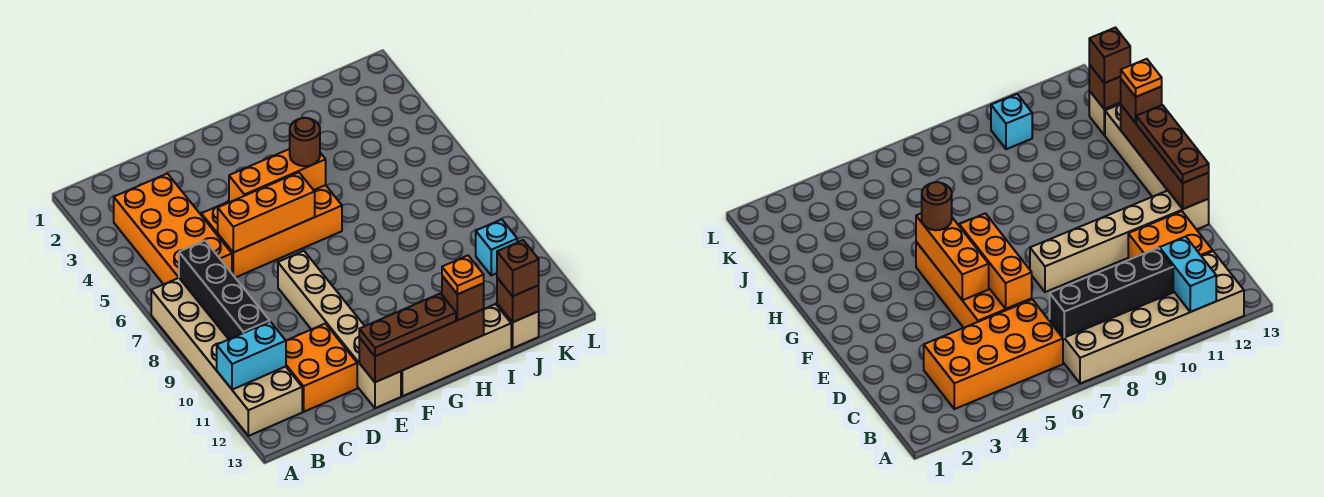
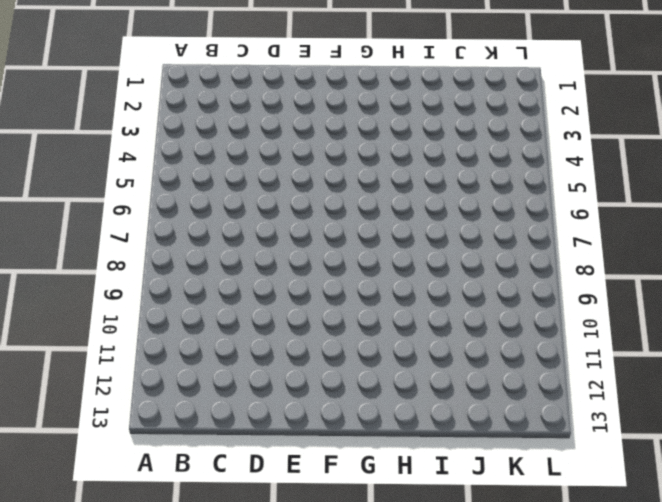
none -> tan brick A7:B12 level 1
none -> orange brick B3:C6 level 1
none -> orange brick C11:D12 level 1

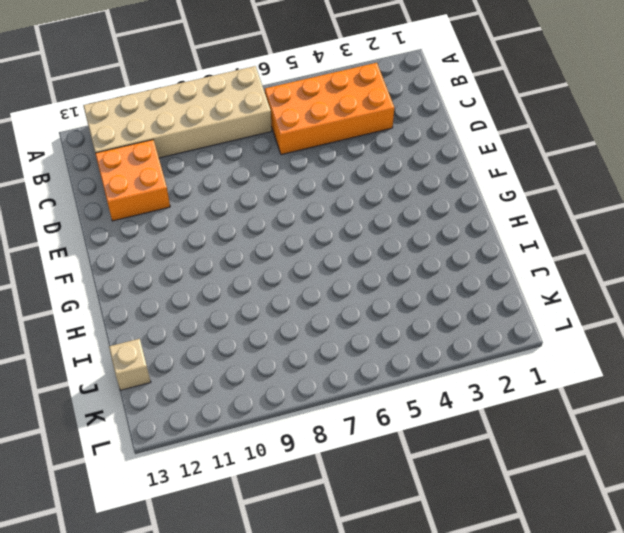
none -> orange brick D5:G6 level 1
none -> tan brick E8:E13 level 1
none -> tan brick F13:I13 level 1

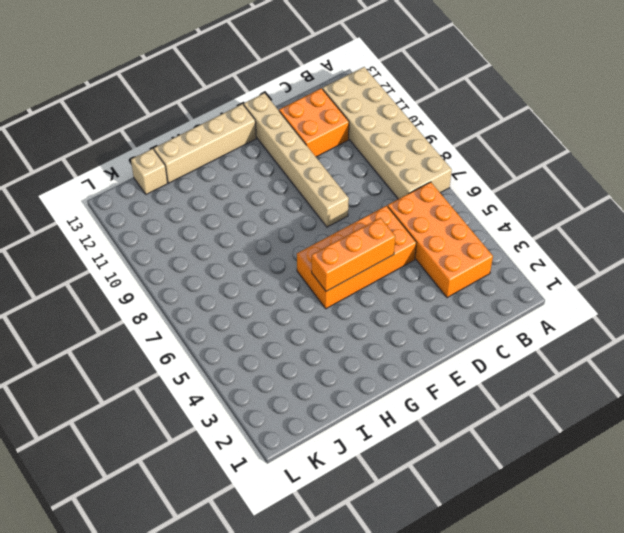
none -> cyan brick K10 level 1
none -> cyan brick A11:B11 level 2
none -> black brick B7:B10 level 2

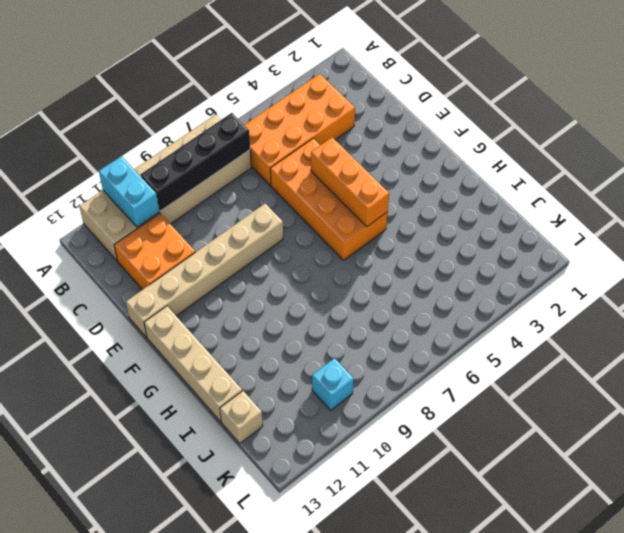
none -> orange brick D6:F6 level 2
none -> brown brick E13:H13 level 2
none -> brown brick J13 level 2

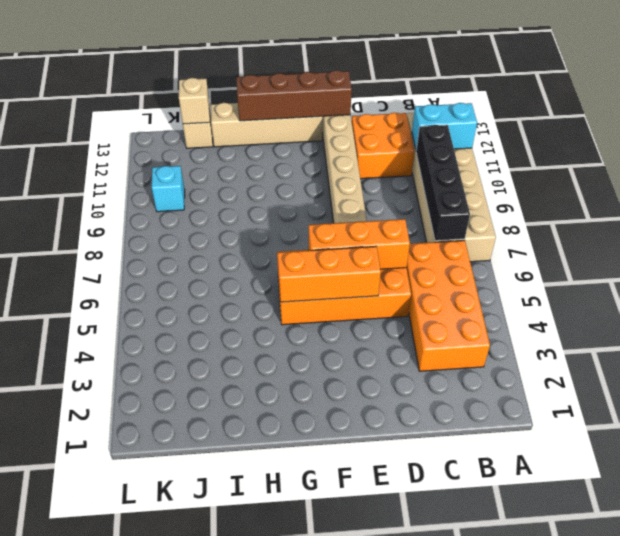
tan brick J13 level 2 -> brown brick J13 level 2
none -> brown plate E13:G13 level 3
none -> brown round brick G5 level 3
none -> brown brick H13 level 3

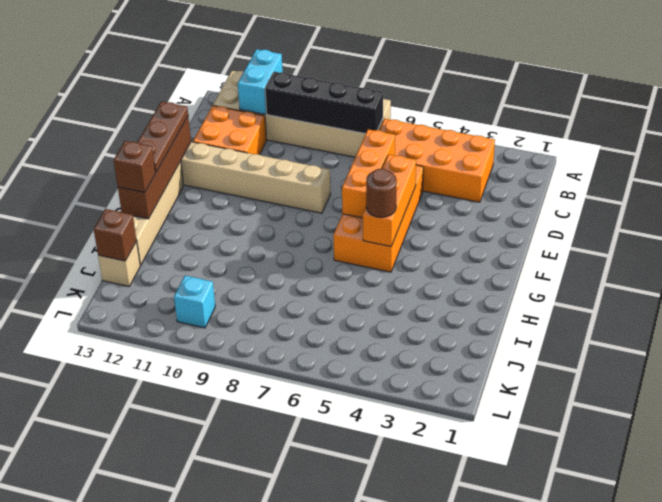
none -> brown brick J13 level 3
none -> orange plate H13 level 4

